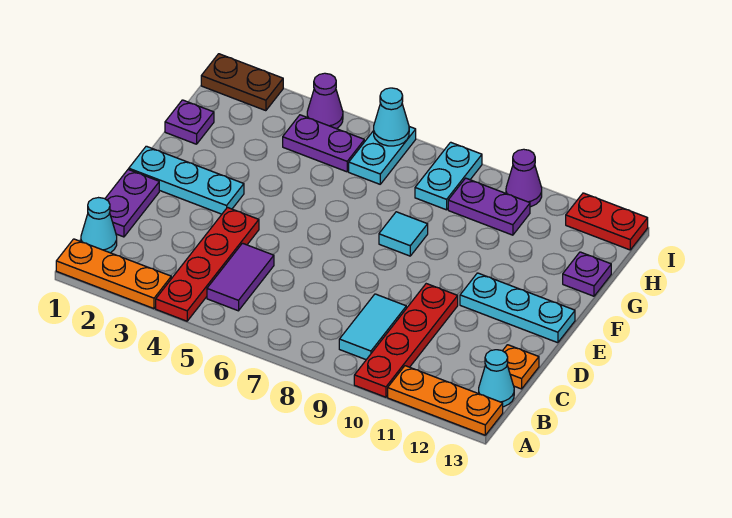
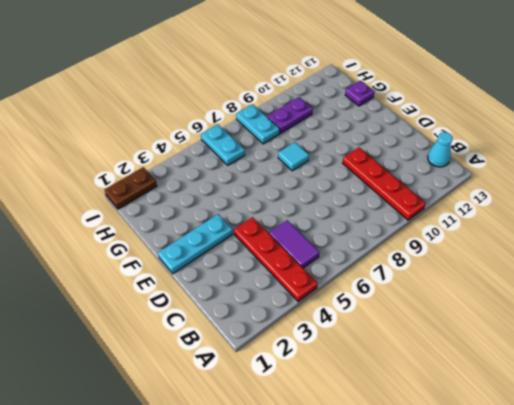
none -> orange plate A1:A3 level 1
none -> orange plate A11:A13 level 1
none -> cyan cone B1 level 1

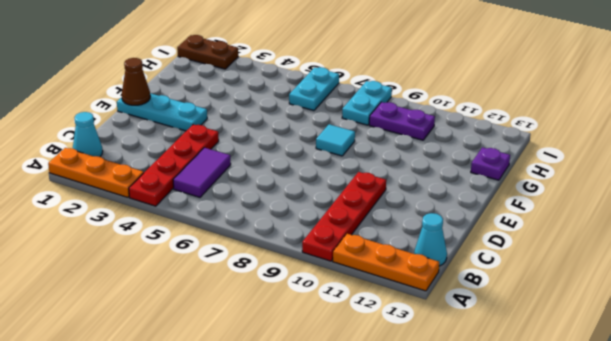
brown cone E1 level 2 -> none
none -> cyan tile B9:C9 level 1
none -> purple plate C1:D1 level 1
none -> orange plate C13 level 1

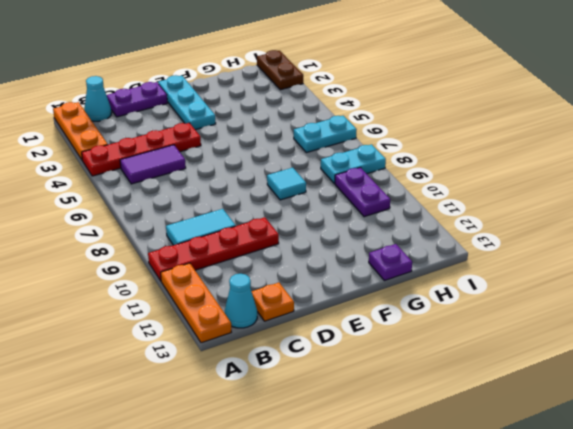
none -> cyan plate E11:E13 level 1
none -> purple plate G1 level 1
none -> purple plate H4:H5 level 1

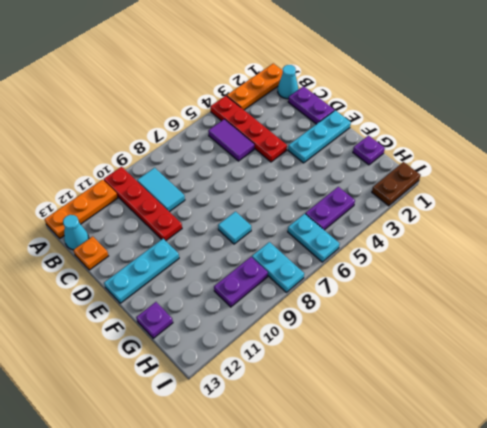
none -> purple cone I4 level 1
none -> purple cone I10 level 1
none -> red plate I12:I13 level 1

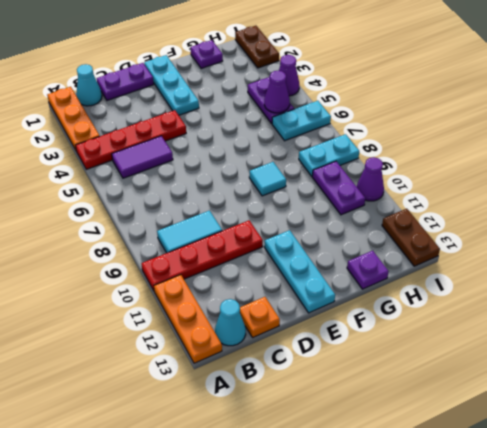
purple cone H5 level 2 -> none
brown plate I12:I13 level 1 -> red plate I12:I13 level 1
none -> cyan cone I6 level 2

